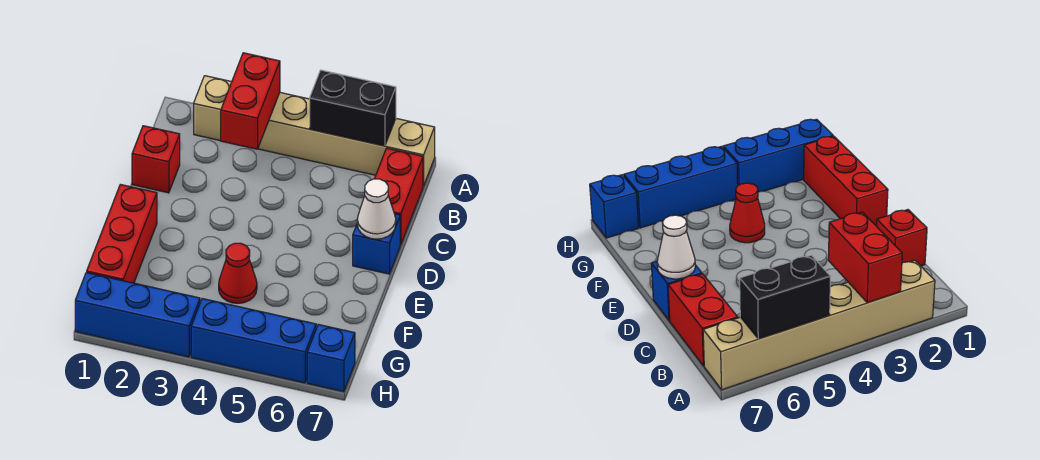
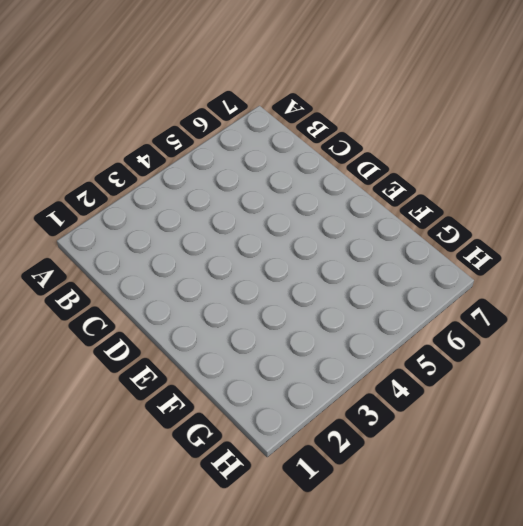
none -> tan brick A2:A7 level 1
none -> red brick B7:C7 level 1
none -> red brick C1 level 1

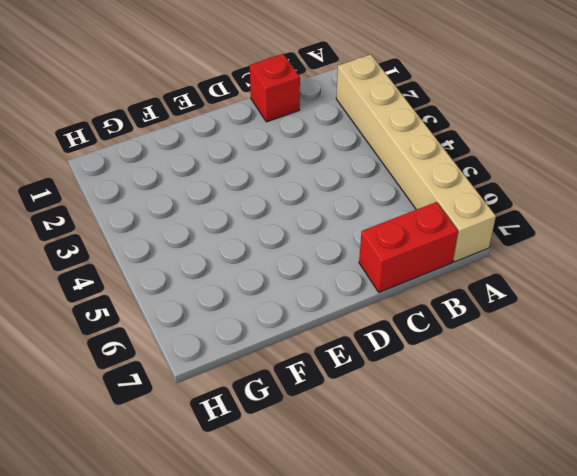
none -> blue brick D7 level 1
none -> red brick E1:G1 level 1
none -> red cone F4 level 1

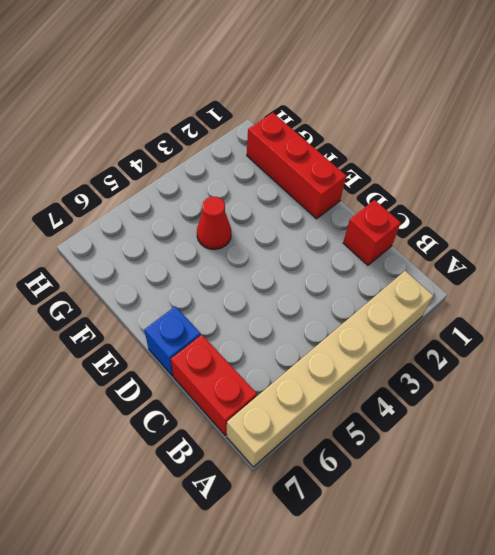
none -> blue brick H1:H3 level 1
none -> blue brick H4:H6 level 1
none -> blue brick H7 level 1

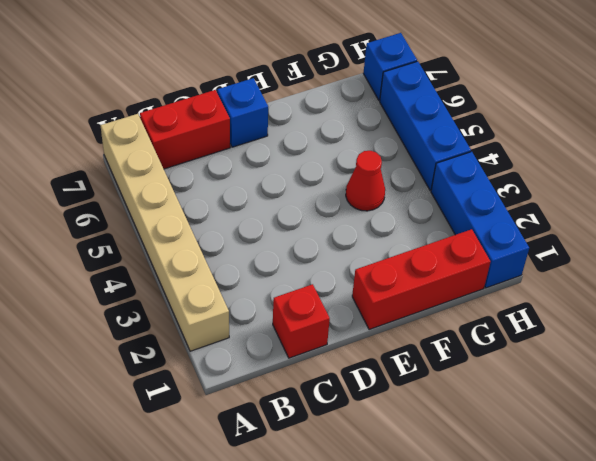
none -> red brick A3:B3 level 2
none -> black brick A5:A6 level 2
none -> white cone D7 level 2

